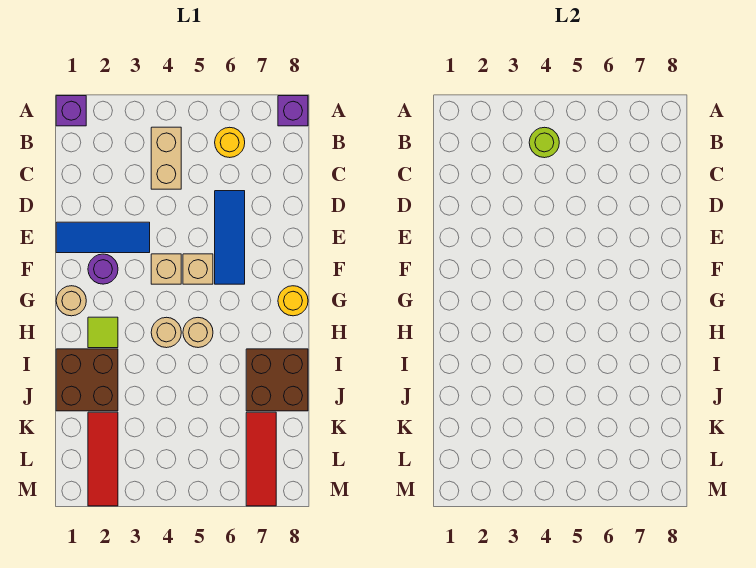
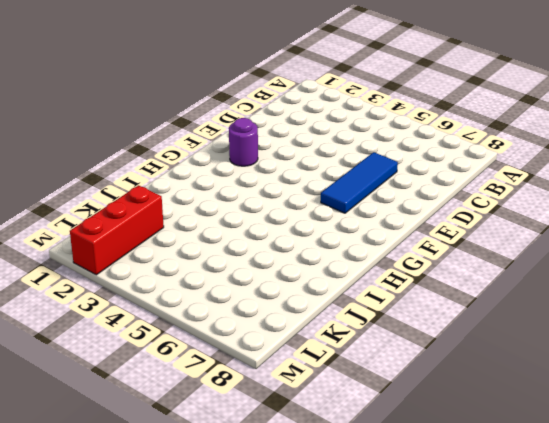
red brick K2:M2 level 1 -> red tile K2:M2 level 1
none -> purple brick A1 level 1
none -> purple brick A8 level 1
none -> tan brick B4:C4 level 1

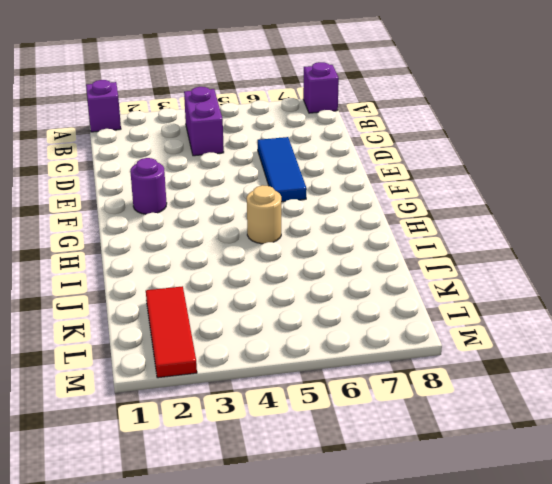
purple brick B4:C4 level 1 -> tan brick B4:C4 level 1
none -> yellow round brick B6 level 1
none -> blue tile E1:E3 level 1
none -> tan brick F4 level 1

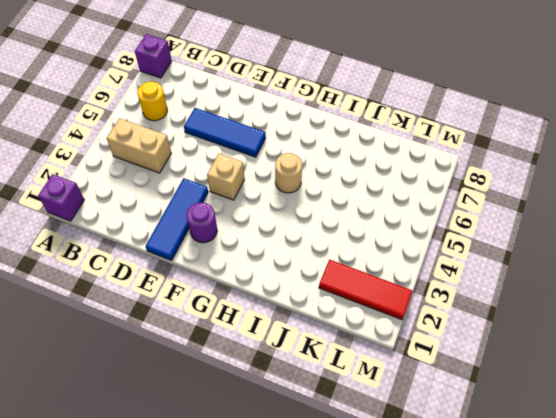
none -> tan brick F5 level 1
none -> tan round brick G1 level 1
none -> yellow round brick G8 level 1

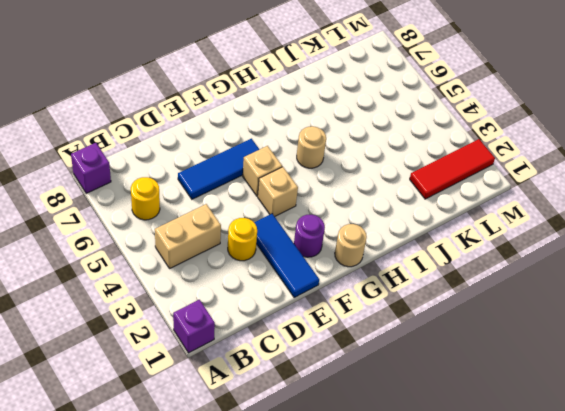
yellow round brick D3 level 1 -> yellow round brick G8 level 1
none -> lime tile H2 level 1
none -> tan round brick H4 level 1
none -> brown brick I1:J2 level 1

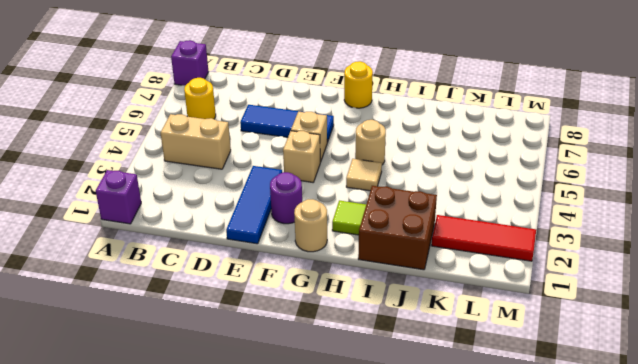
tan tile H4 level 1 -> tan round brick H4 level 1
none -> brown brick I7:J8 level 1
none -> red tile K7:M7 level 1
none -> lime round brick B4 level 2

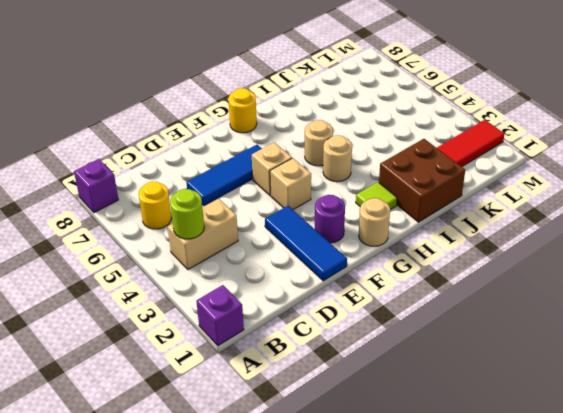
none -> brown brick I7:J8 level 1
none -> red tile K7:M7 level 1

